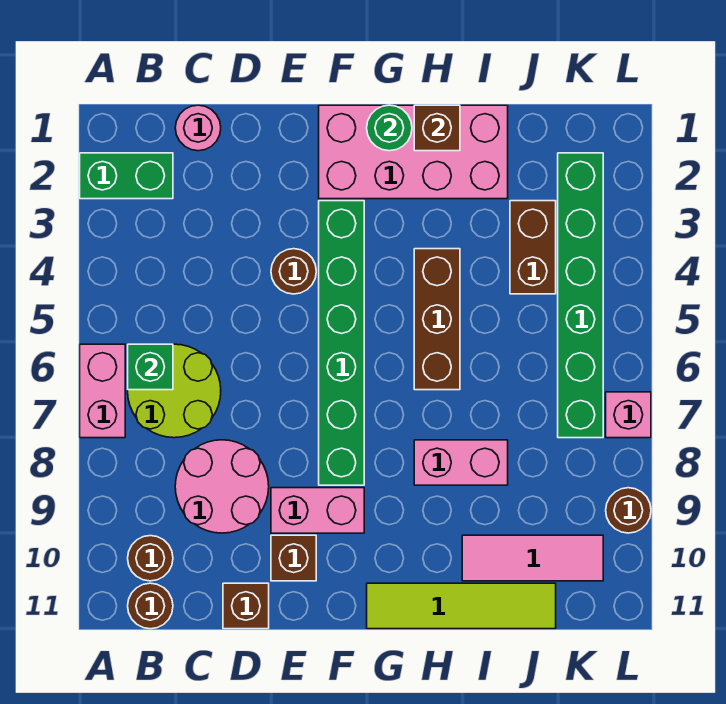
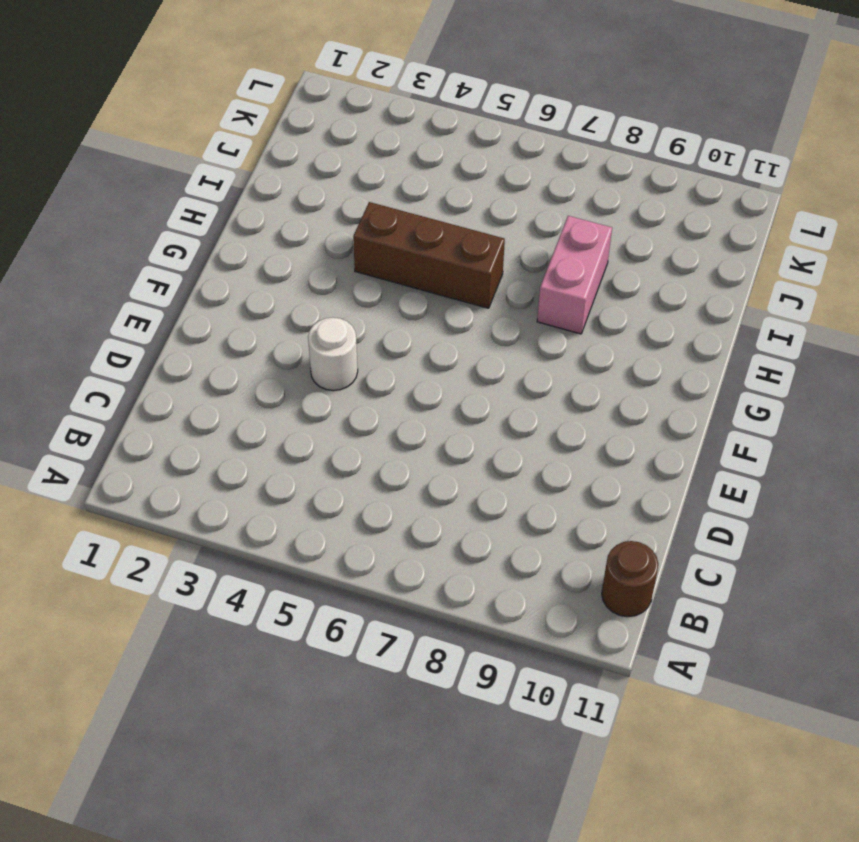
white round brick E4 level 1 -> brown round brick E4 level 1
none -> green brick A2:B2 level 1
none -> pink brick A6:A7 level 1
none -> lime round brick B6:C7 level 1

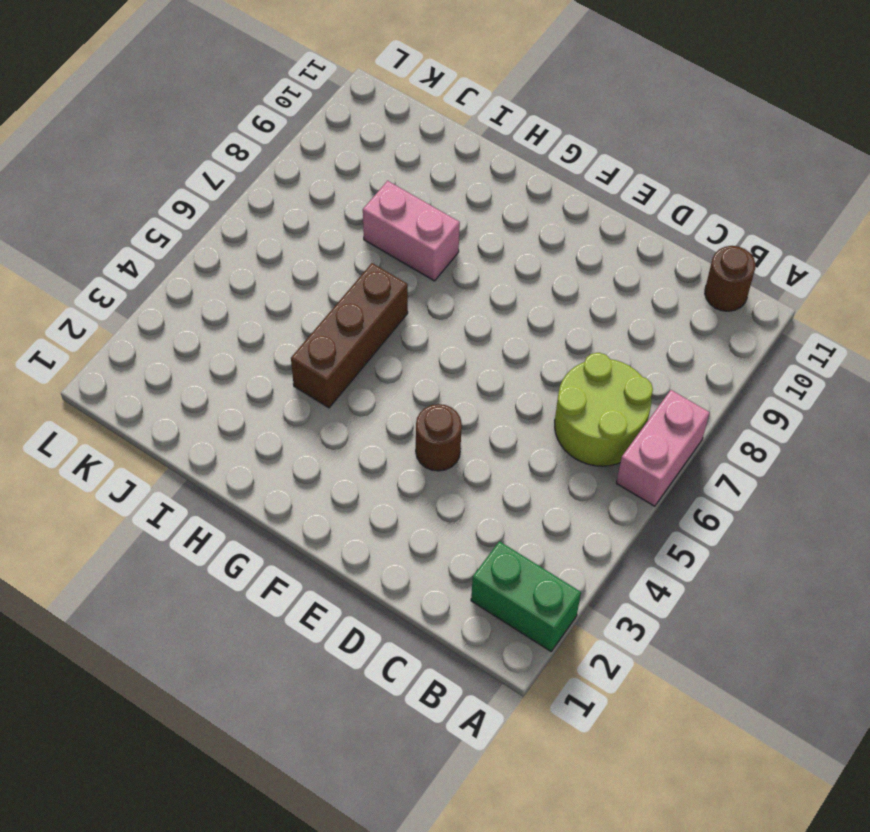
none -> brown round brick B10 level 1
none -> pink round brick C1 level 1
none -> pink round brick C8:D9 level 1

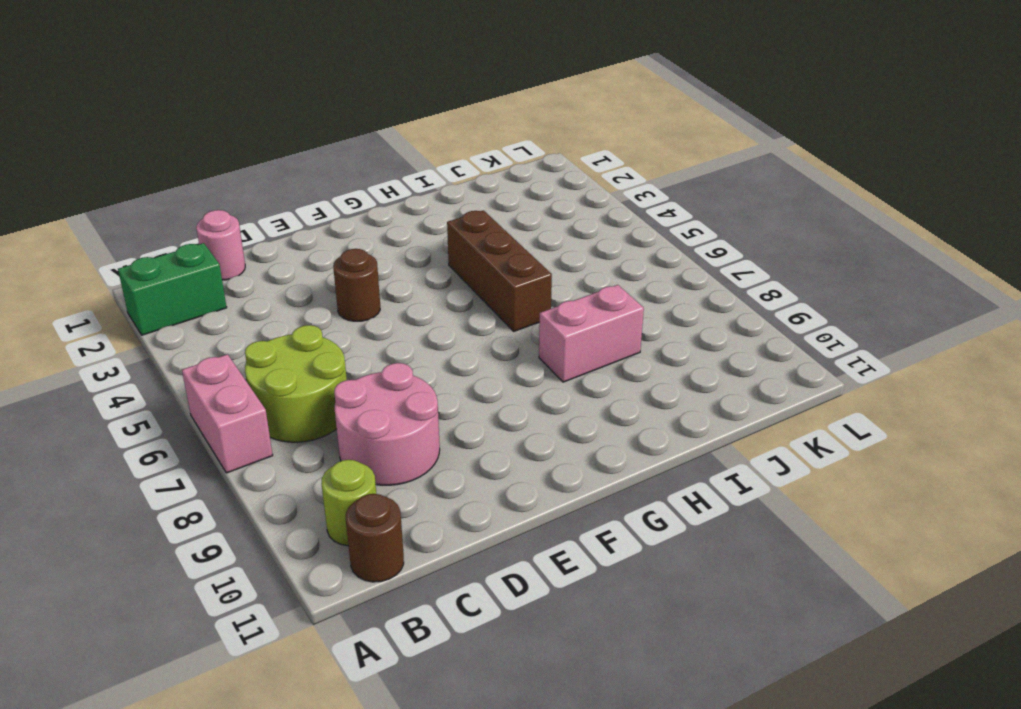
lime round brick B10 level 1 -> brown round brick B10 level 1
none -> brown brick D11 level 1
none -> pink brick E9:F9 level 1
none -> brown brick E10 level 1

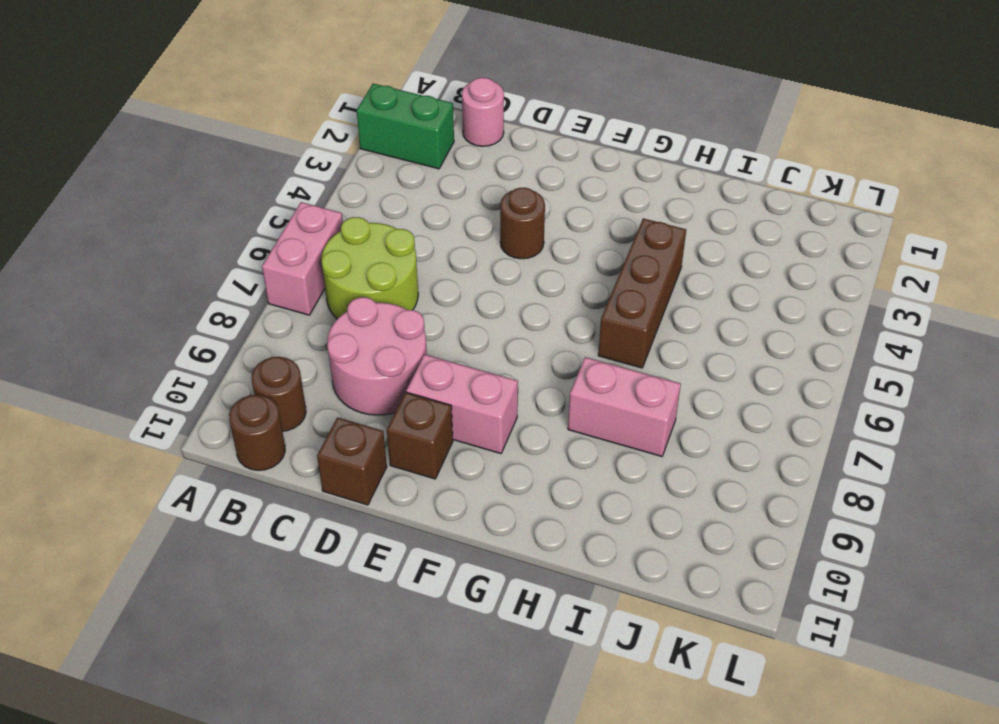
none -> pink brick F1:I2 level 1
none -> green brick F3:F8 level 1
none -> lime tile G11:J11 level 1

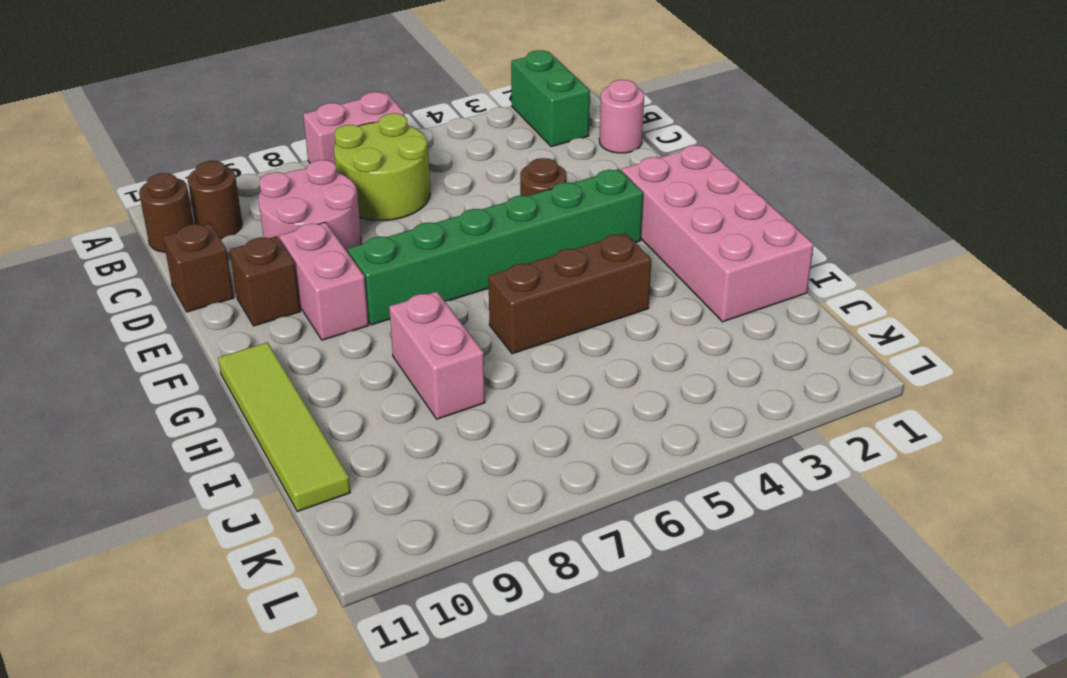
none -> pink tile I10:K10 level 1
none -> brown brick J3:J4 level 1
none -> green brick K2:K7 level 1

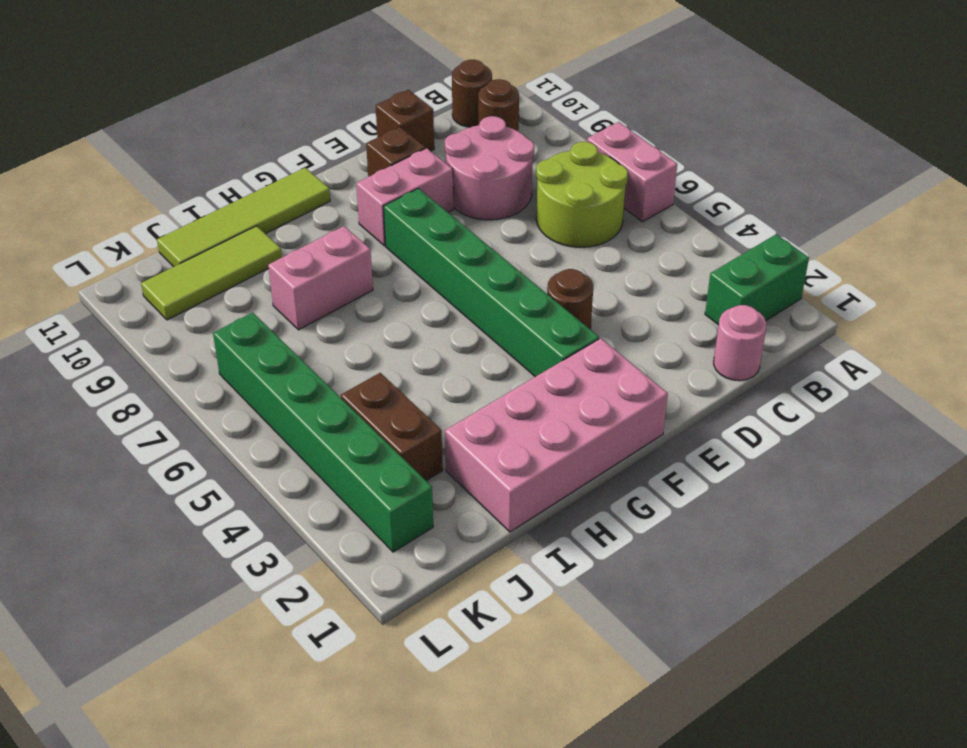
lime tile I10:K10 level 1 -> pink tile I10:K10 level 1
none -> brown brick H4:H6 level 1
none -> pink brick L7 level 1
none -> brown round brick L9 level 1

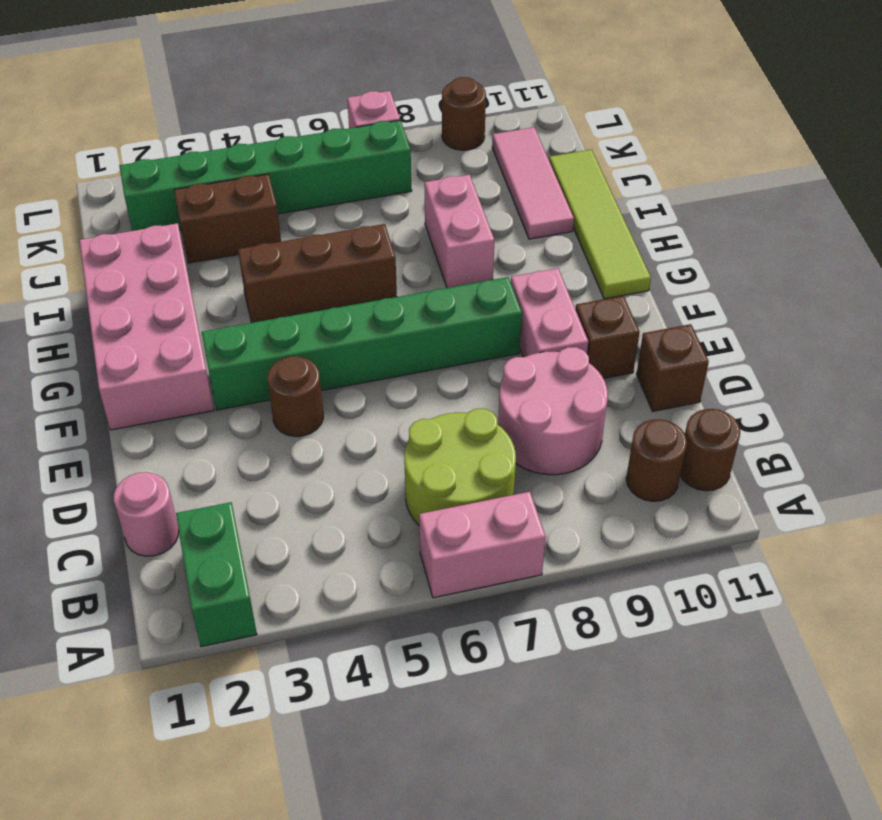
none -> green brick B6 level 2
none -> green round brick G1 level 2
none -> brown brick H1 level 2

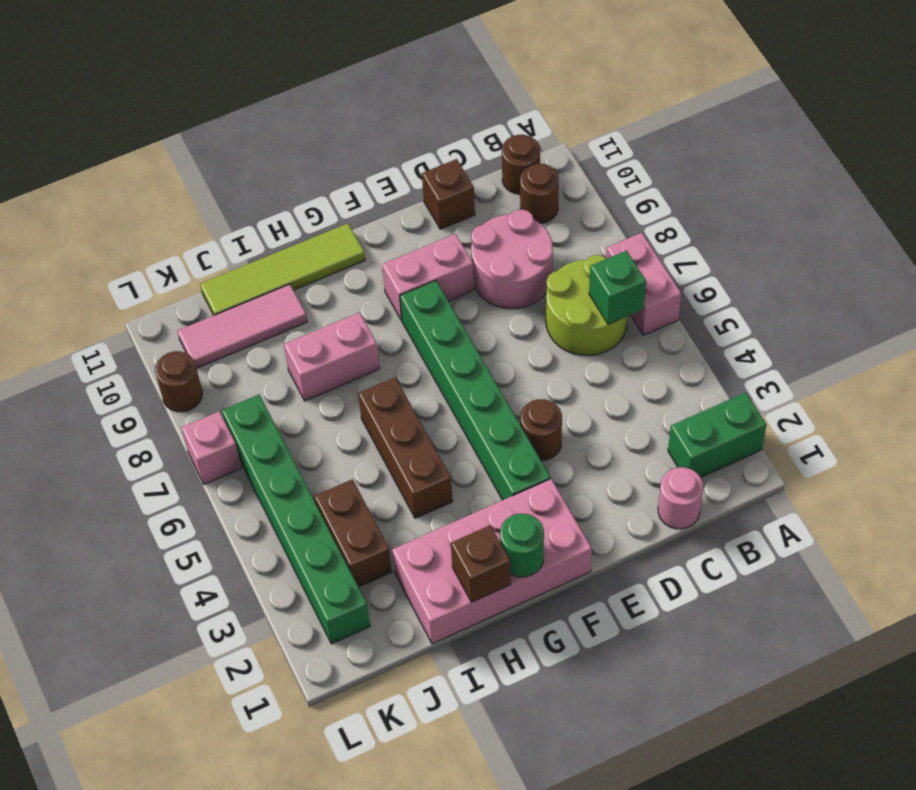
none -> brown brick E10 level 1

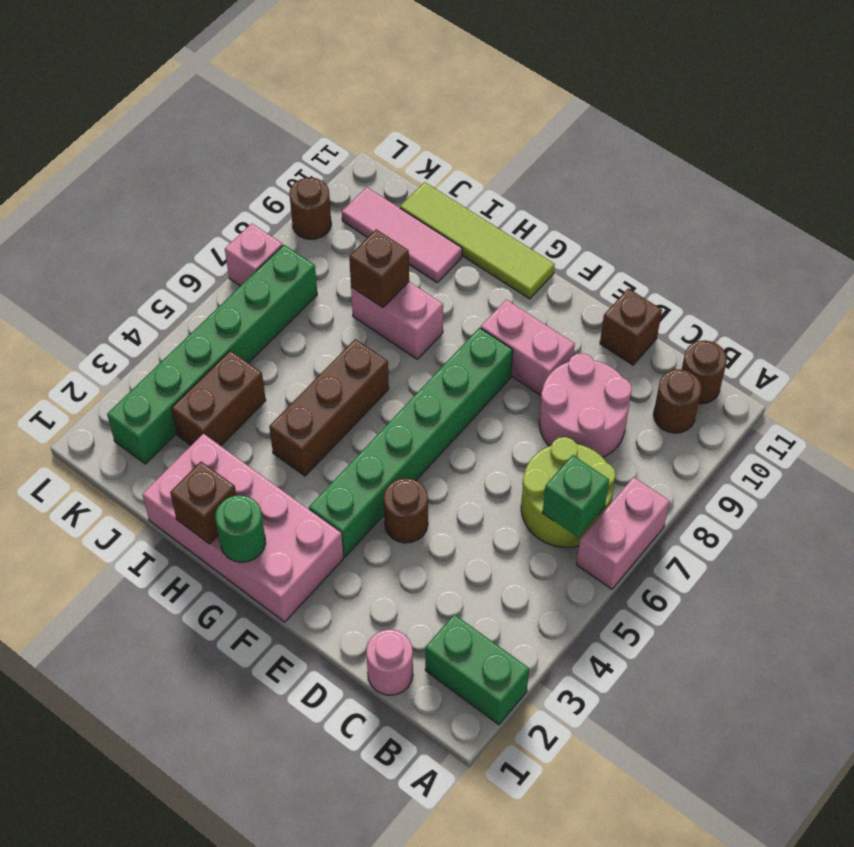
brown brick I8 level 2 -> brown brick E10 level 1

